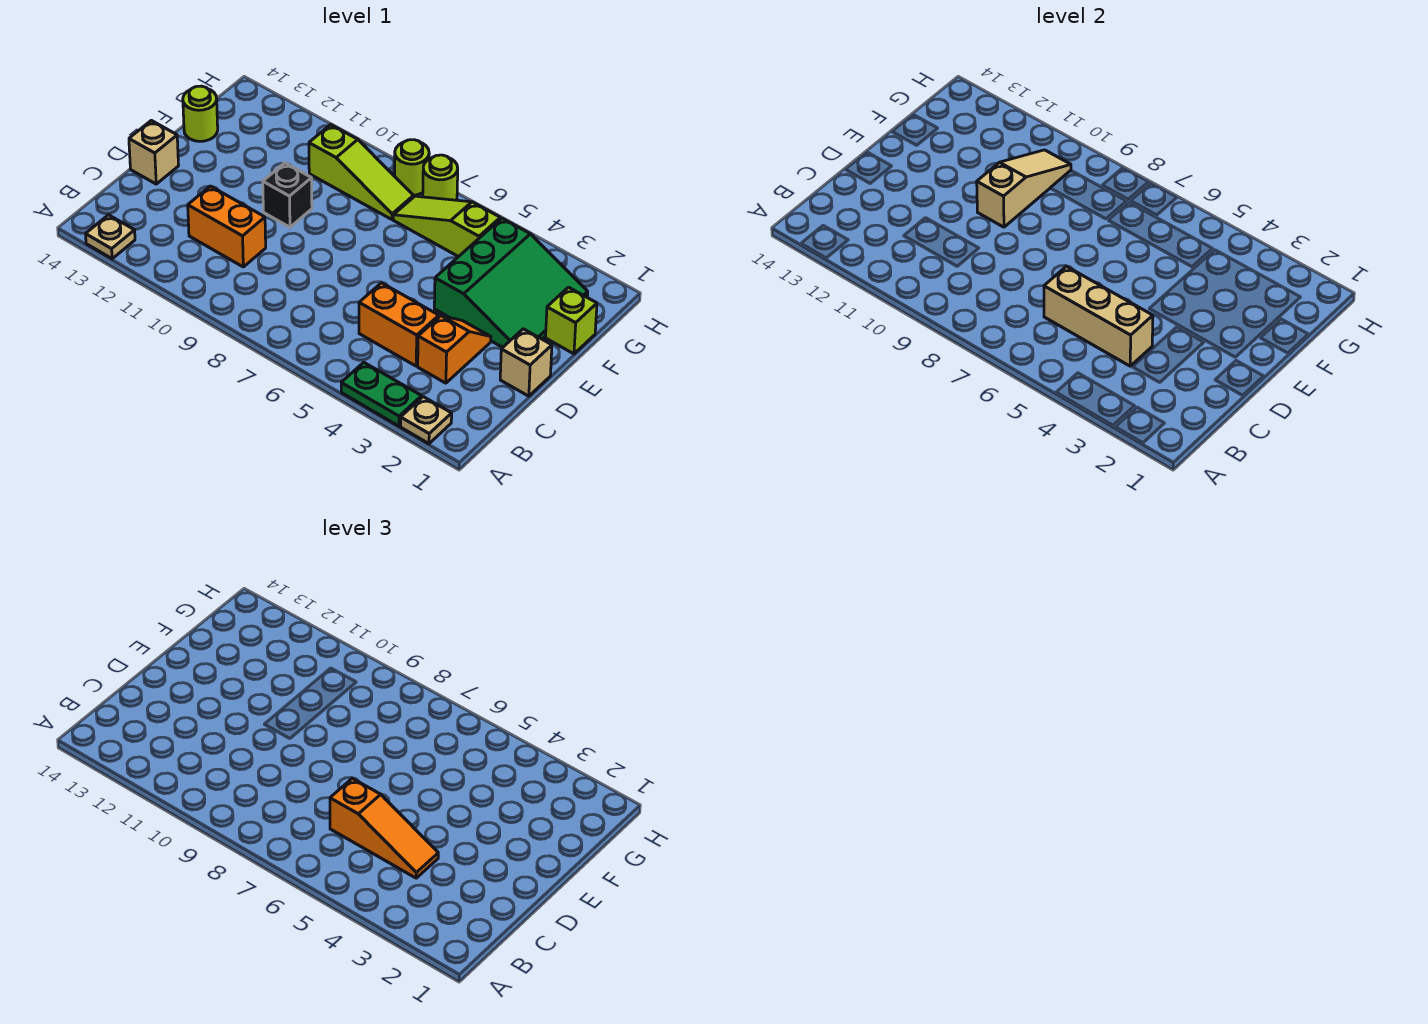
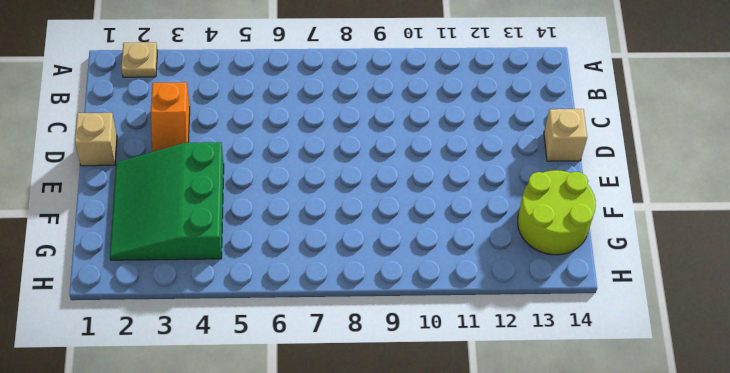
lime round brick F13:G14 level 1 -> lime round brick F14 level 1
none -> green plate A3:A4 level 1
none -> tan plate A13 level 1
none -> orange brick C4:C5 level 1

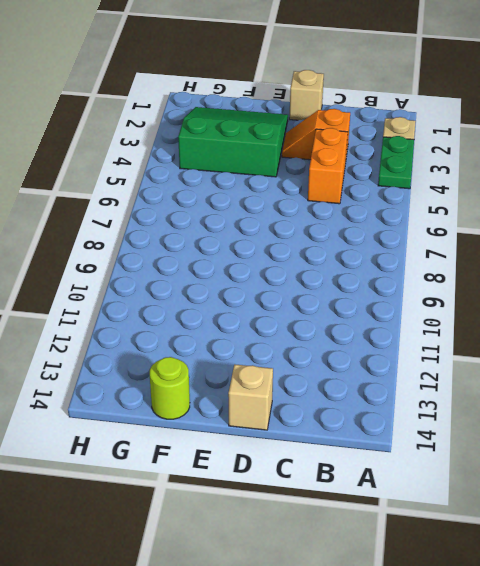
none -> tan plate A13 level 1
none -> orange brick C10:C11 level 1
none -> black brick E10 level 1

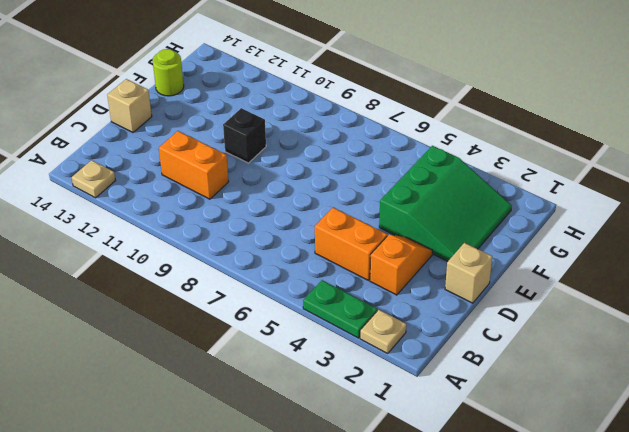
none -> lime brick F1 level 1
none -> lime slope G5:G7 level 1 top 5
none -> lime slope G8:G10 level 1 top 10

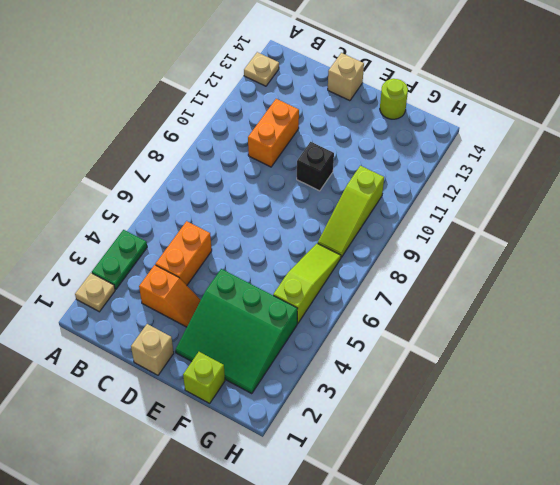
none -> lime round brick H7 level 1
none -> lime round brick H8 level 1
none -> tan brick C4:C6 level 2

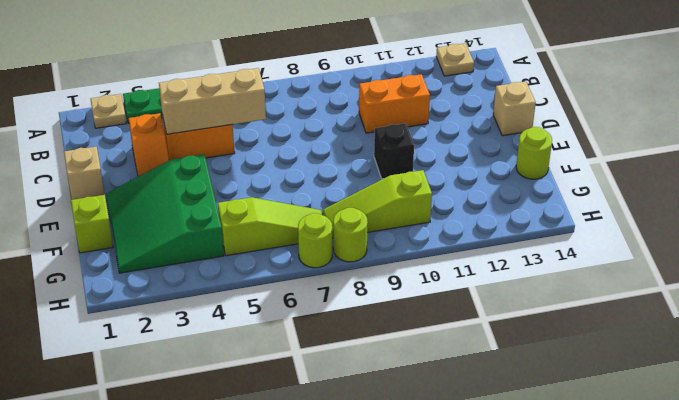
none -> tan slope E10:G10 level 2 top E
none -> orange slope C4:C6 level 3 top 6

